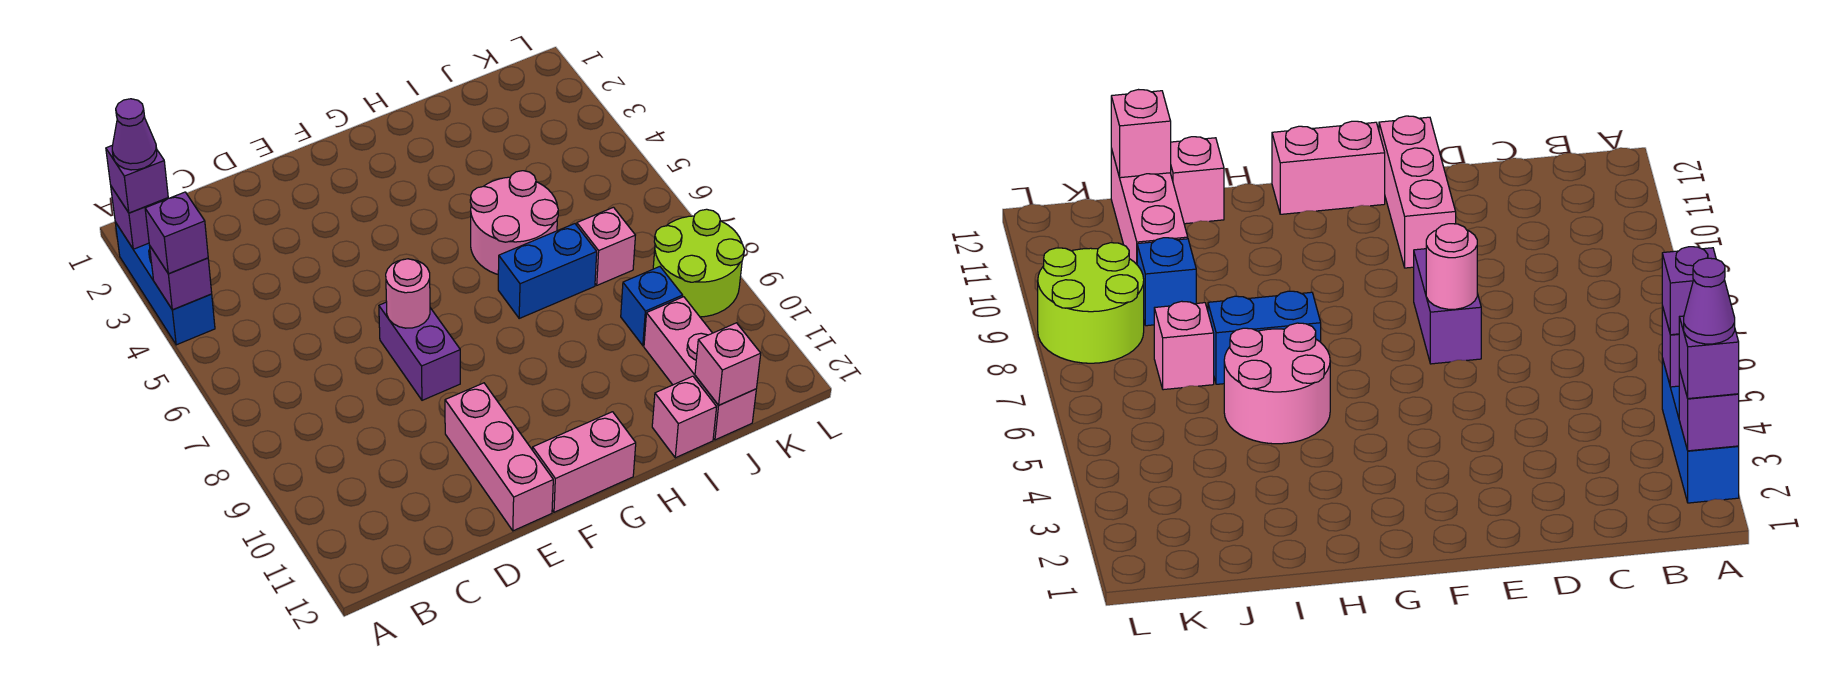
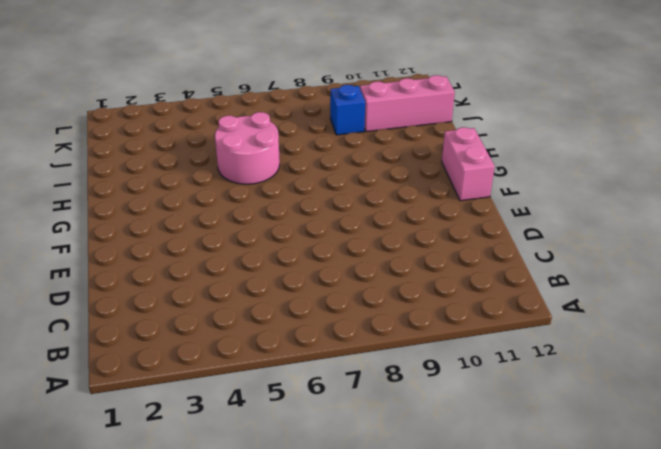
none -> blue brick A2:A4 level 1
none -> purple brick E7:E8 level 1
none -> pink brick E10:E12 level 1

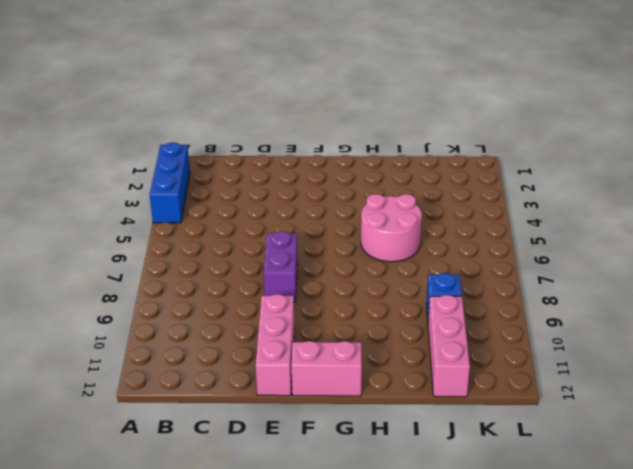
none -> blue brick H7:I7 level 1
none -> pink brick I12 level 1
none -> pink brick J7 level 1

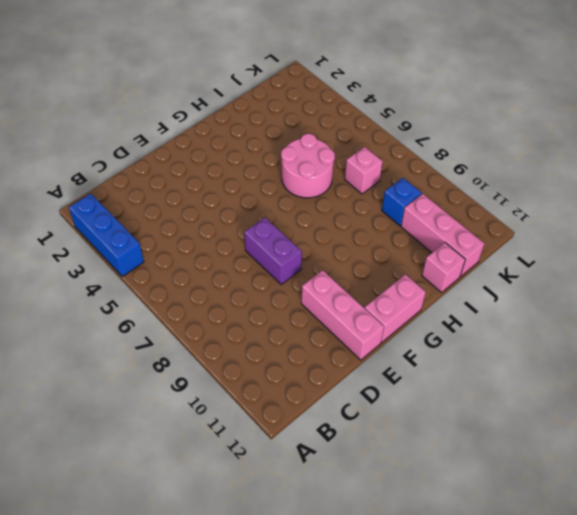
none -> blue brick H7:I7 level 1
none -> lime round brick K8:L9 level 1
none -> purple brick A2 level 2

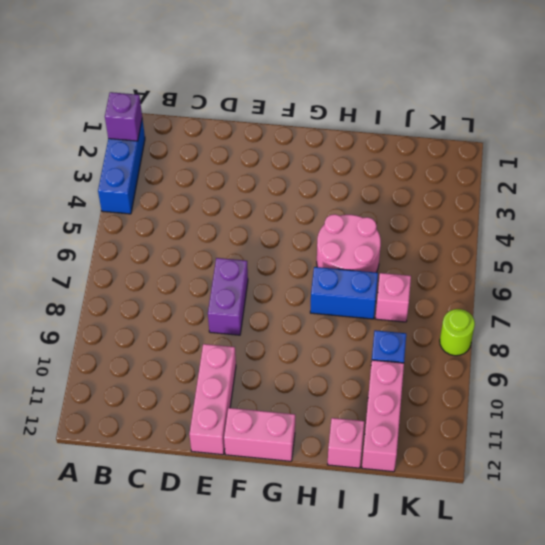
lime round brick L8 level 1 -> lime round brick K8:L9 level 1
none -> purple brick A4 level 2
none -> pink round brick E7 level 2
none -> pink brick J12 level 2

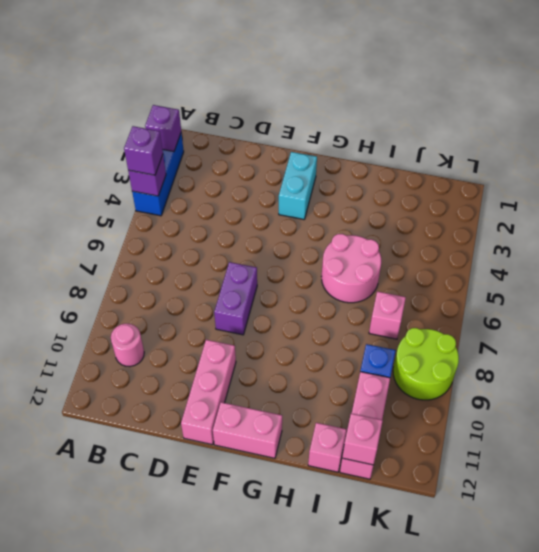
pink round brick B10 level 1 -> pink round brick E7 level 2
cyan brick F2:F3 level 1 -> none
none -> blue brick H7:I7 level 1
none -> purple brick A2 level 3
none -> purple cone A2 level 4

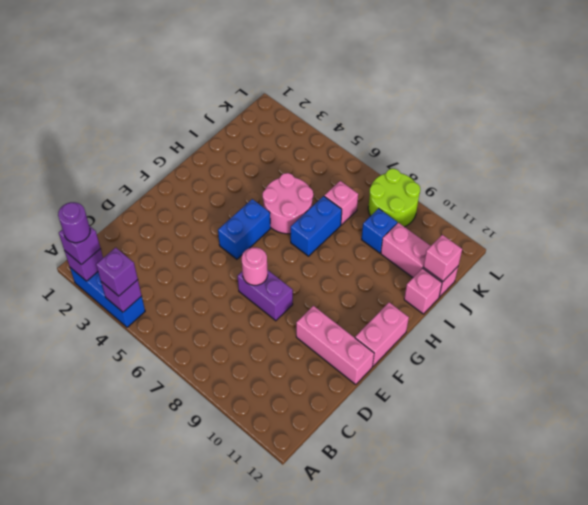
purple round brick A2 level 4 -> purple cone A2 level 4
blue brick F5:G5 level 1 -> none

